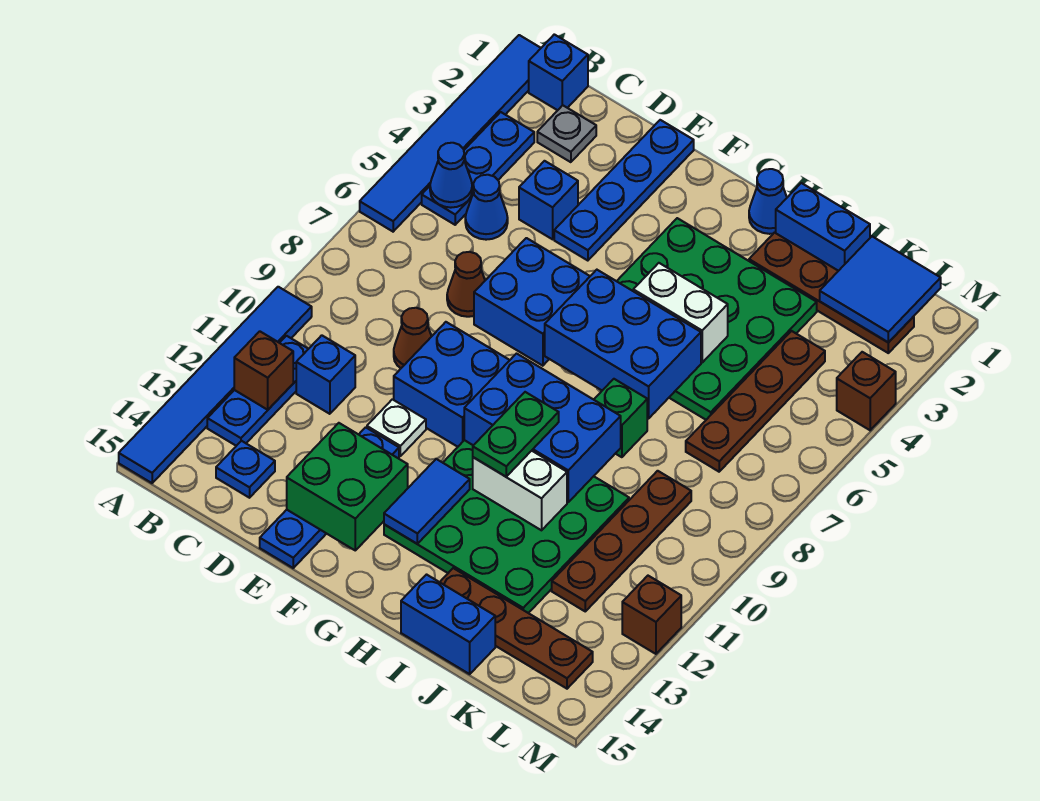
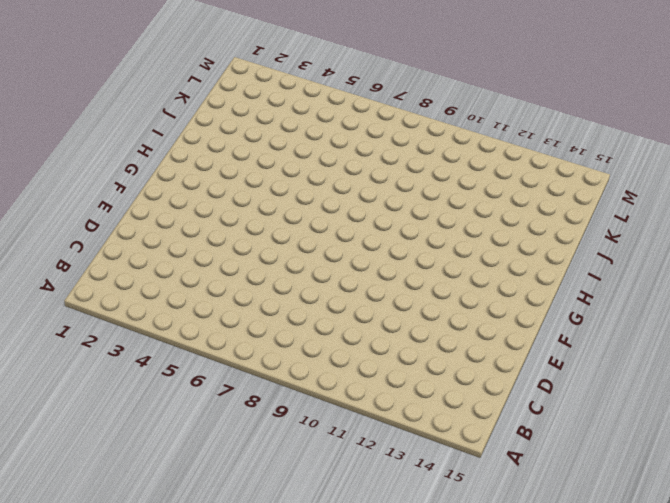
none -> blue tile A1:A6 level 1
none -> blue tile A10:A15 level 1
none -> blue brick B1 level 1
none -> blue plate B3:B5 level 1

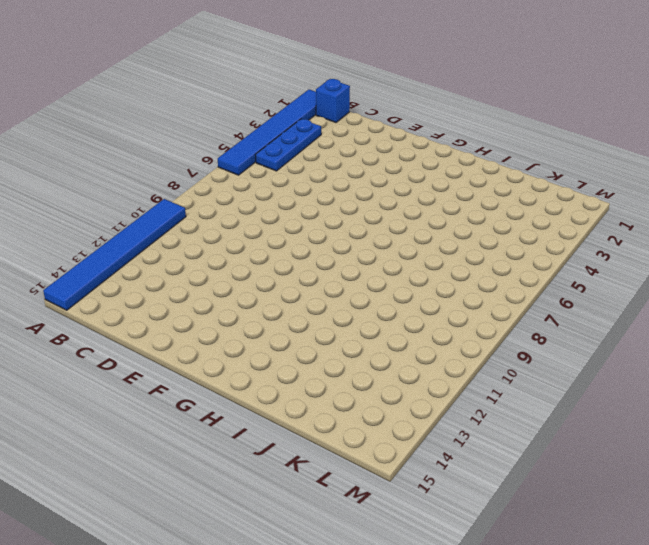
none -> blue plate B11:B13 level 1
none -> grey plate C2 level 1
none -> blue cone C5 level 1
none -> blue brick C11 level 1

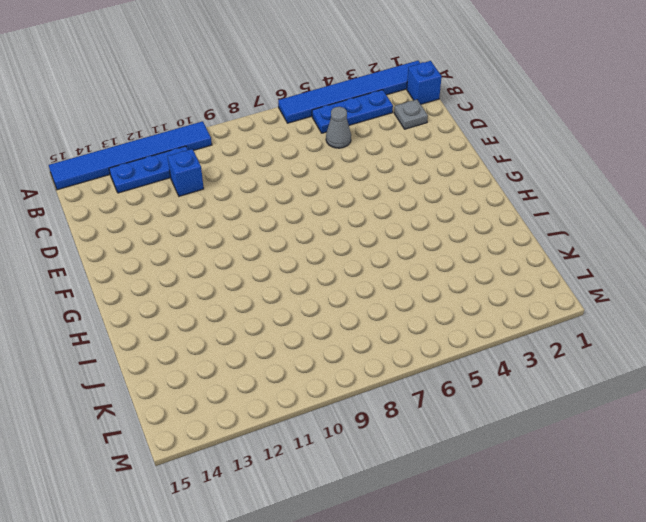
grey cone C5 level 1 -> blue cone C5 level 1
none -> blue plate C14 level 1
none -> blue brick D4 level 1
none -> brown cone D7 level 1
none -> brown cone D9 level 1

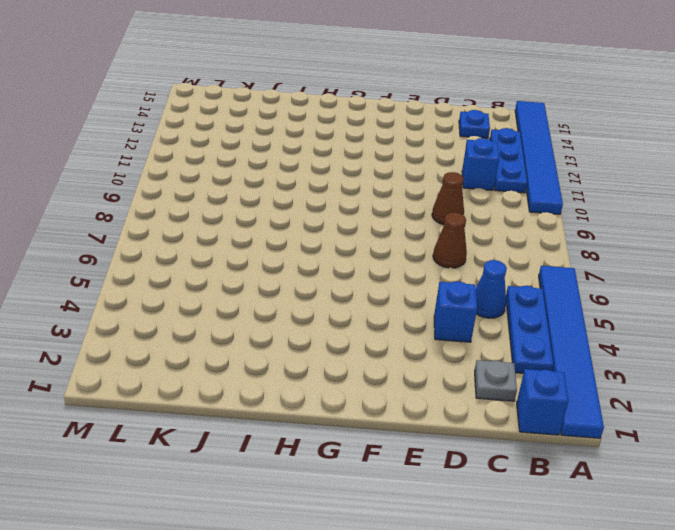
none -> blue plate E1:E4 level 1
none -> blue brick E6:F7 level 1
none -> blue brick E9:F10 level 1
none -> white plate E11 level 1

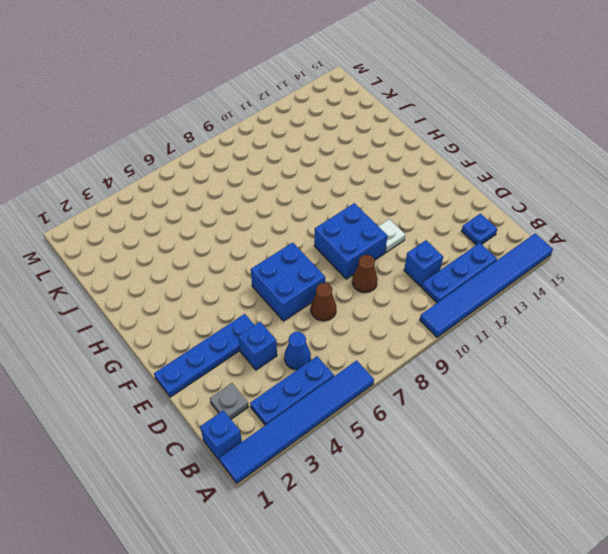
none -> blue plate E12:E15 level 1
none -> green plate G3:J6 level 1
none -> green plate G10:J13 level 1
none -> blue cone H1 level 1

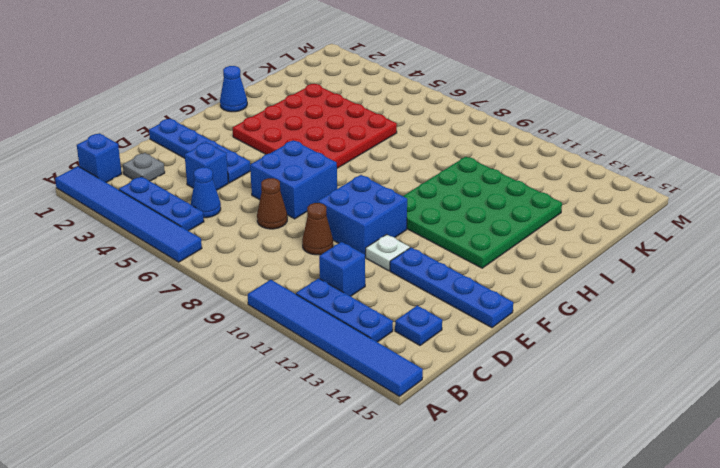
red plate G3:J6 level 1 -> green plate G3:J6 level 1
none -> blue brick I1:J1 level 1
none -> brown plate I2:L2 level 1
none -> green brick I8 level 1
none -> brown plate I14:L14 level 1

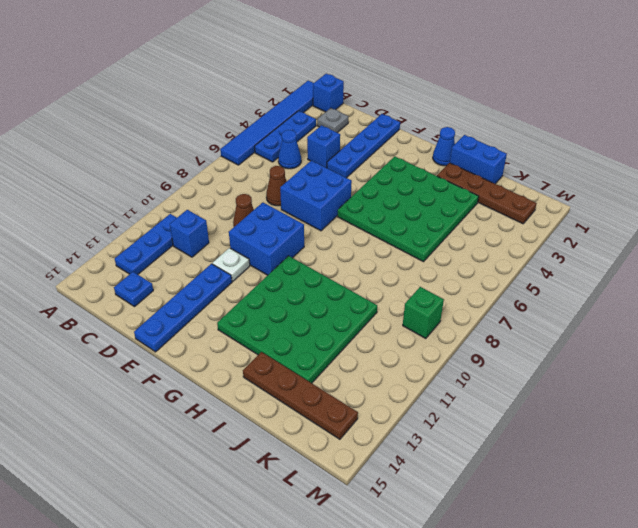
green brick L9 level 1 -> green brick I8 level 1
none -> blue tile A10:A15 level 1
none -> blue brick I15:J15 level 1
none -> brown plate K4:K7 level 1
none -> brown plate K9:K12 level 1

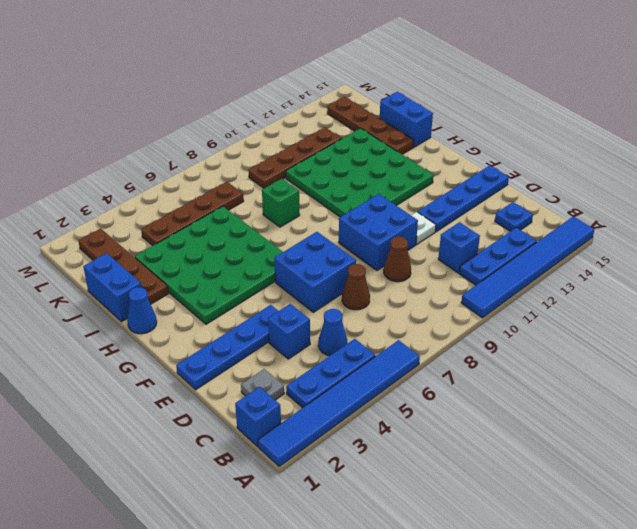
none -> brown brick M4 level 1
none -> brown brick M12 level 1
none -> blue cone B5 level 2
none -> brown brick B12 level 2

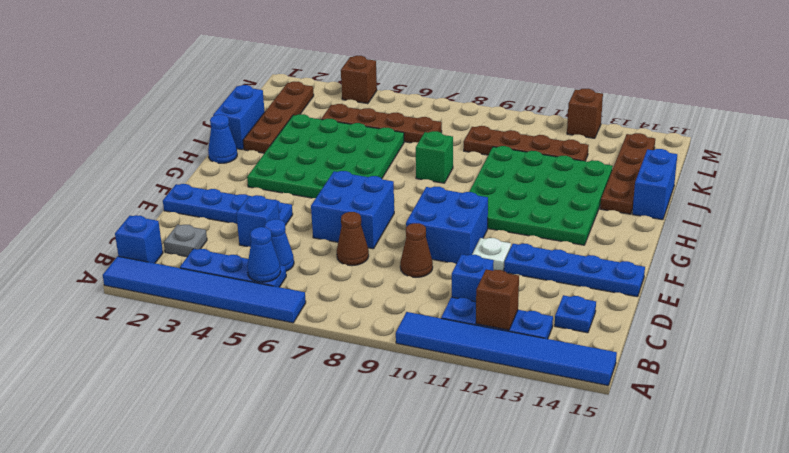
none -> green brick E13:F14 level 2
none -> blue brick G6:I7 level 2
none -> blue brick G9:I10 level 2
none -> blue tile G12:G13 level 2

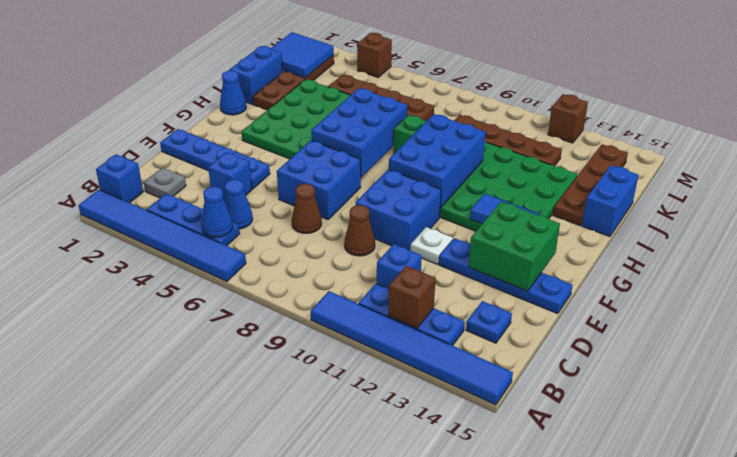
none -> white brick H5:I5 level 2
none -> white brick H11:I11 level 2
none -> green plate H10:H11 level 3

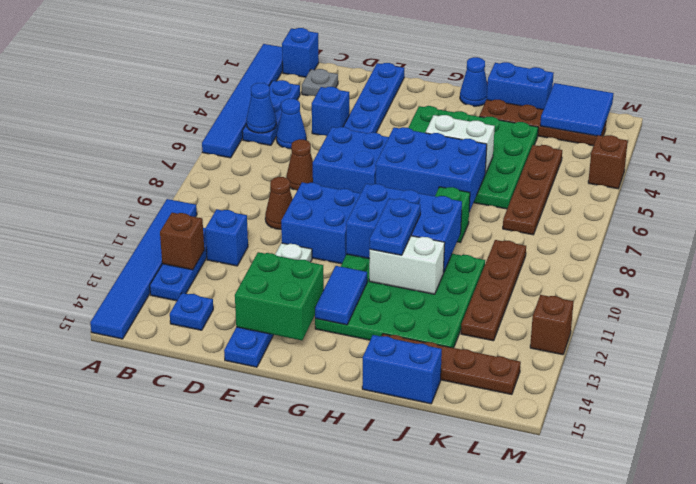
blue plate H10:H11 level 3 -> green plate H10:H11 level 3

